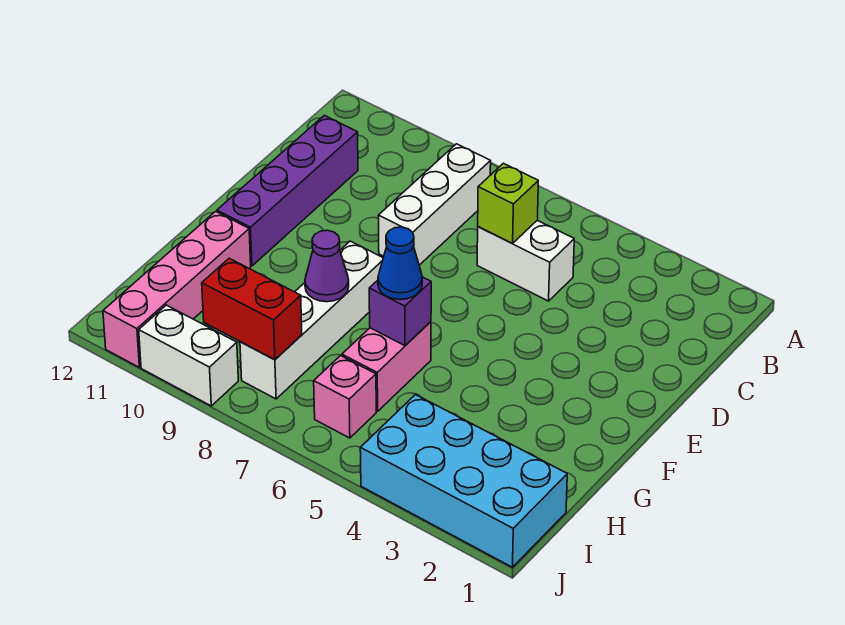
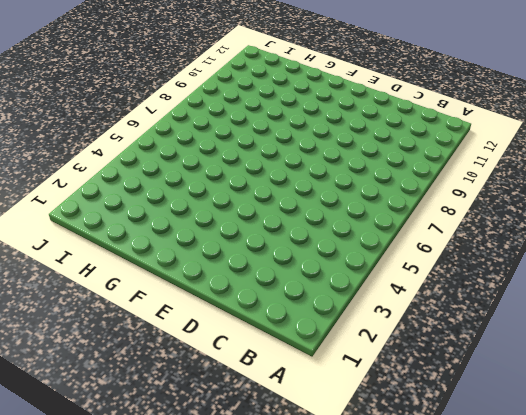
none -> white brick B8:D8 level 1
none -> white brick C5:C6 level 1
none -> purple brick C11:F11 level 1

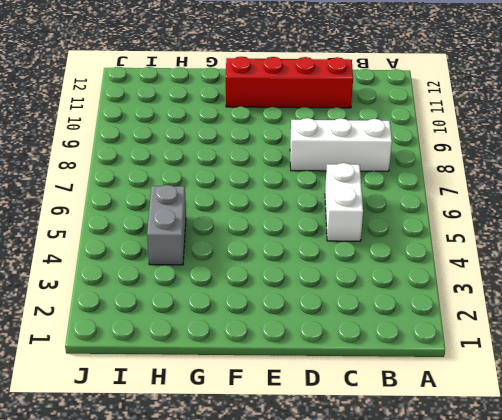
red brick C11:F11 level 1 -> purple brick C11:F11 level 1
grey brick H4:H5 level 1 -> none
none -> white brick F8:I8 level 1
none -> pink brick G6:H6 level 1
none -> pink brick G11:J11 level 1

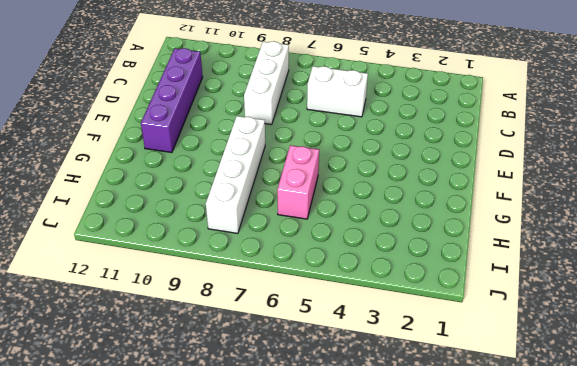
none -> pink brick G11:J11 level 1
none -> cyan brick I1:J4 level 1
none -> pink brick I6 level 1

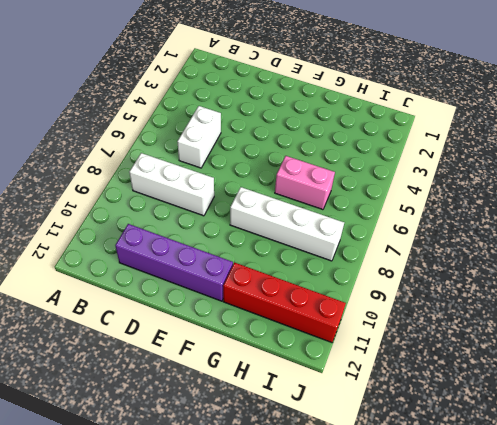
red brick G11:J11 level 1 -> pink brick G11:J11 level 1
none -> cyan brick I1:J4 level 1
none -> pink brick I6 level 1
none -> white brick J9:J10 level 1

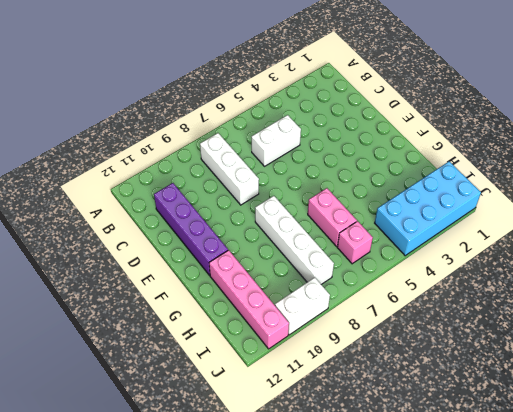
none -> lime brick C6 level 2
none -> purple brick G6 level 2
none -> purple cone G8 level 2

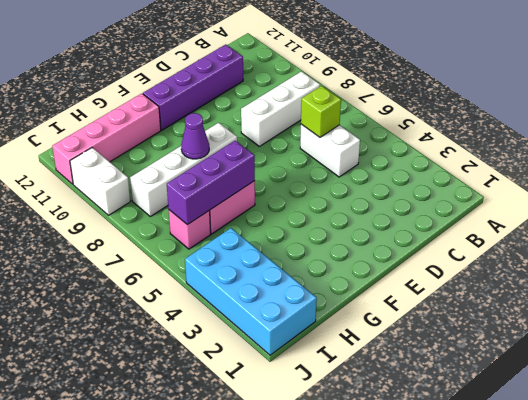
purple brick G6:I6 level 2 -> purple brick G6 level 2
none -> red brick I8:I9 level 2
none -> blue cone G6 level 3

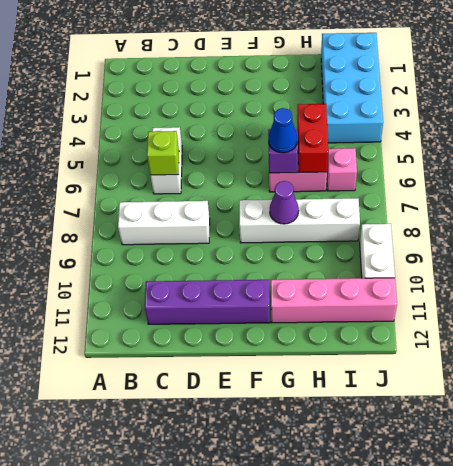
red brick H5:H6 level 2 -> red brick I8:I9 level 2

